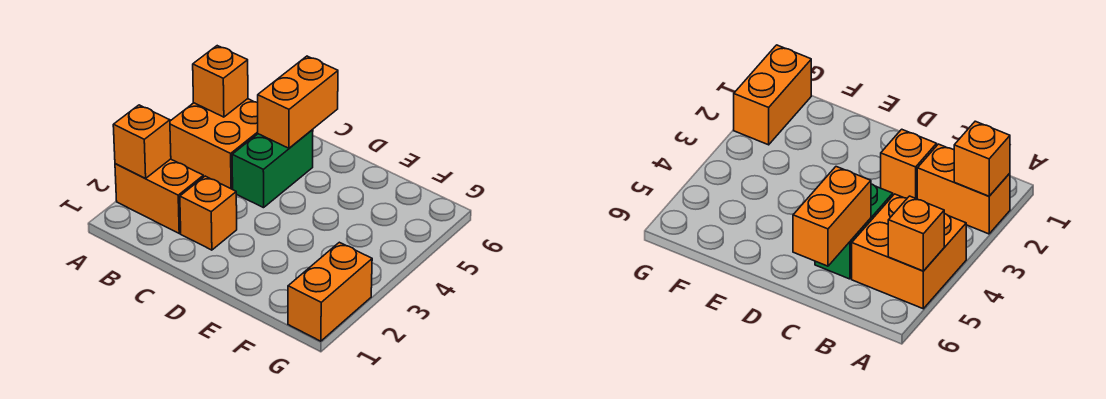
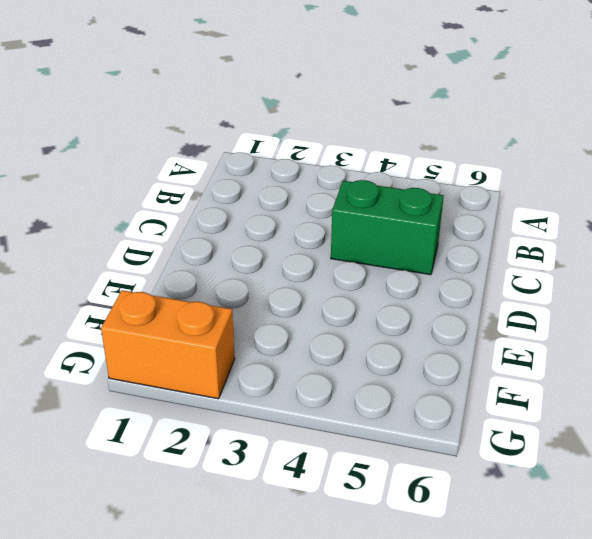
none -> orange brick A2:B2 level 1
none -> orange brick A4:B5 level 1

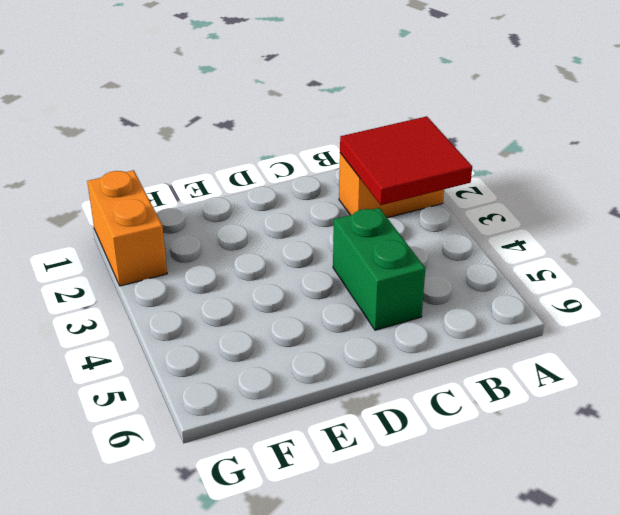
red tile A2:B3 level 2 -> orange brick A2 level 2
none -> orange brick A4:B5 level 1
none -> orange brick C2 level 1

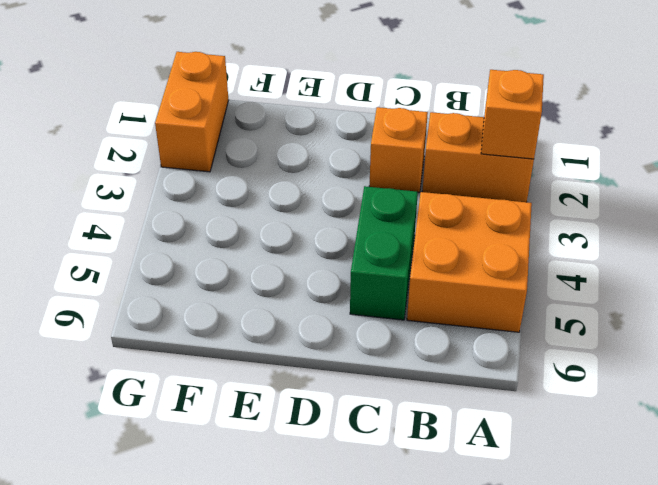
none -> orange brick A5 level 2
none -> orange brick C5:C6 level 2

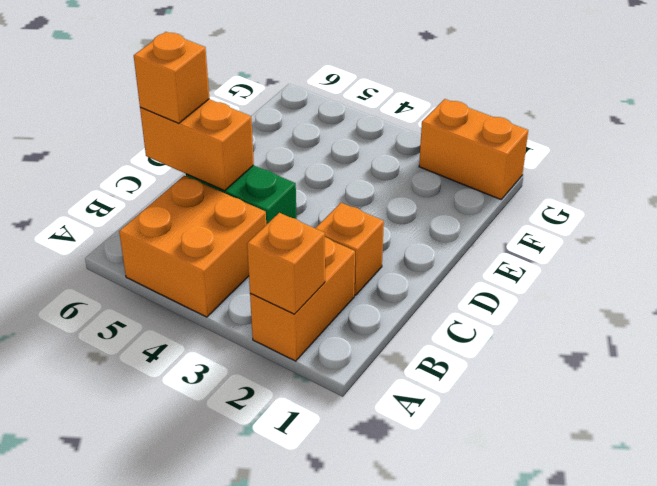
orange brick C6 level 3 -> orange brick A5 level 2

